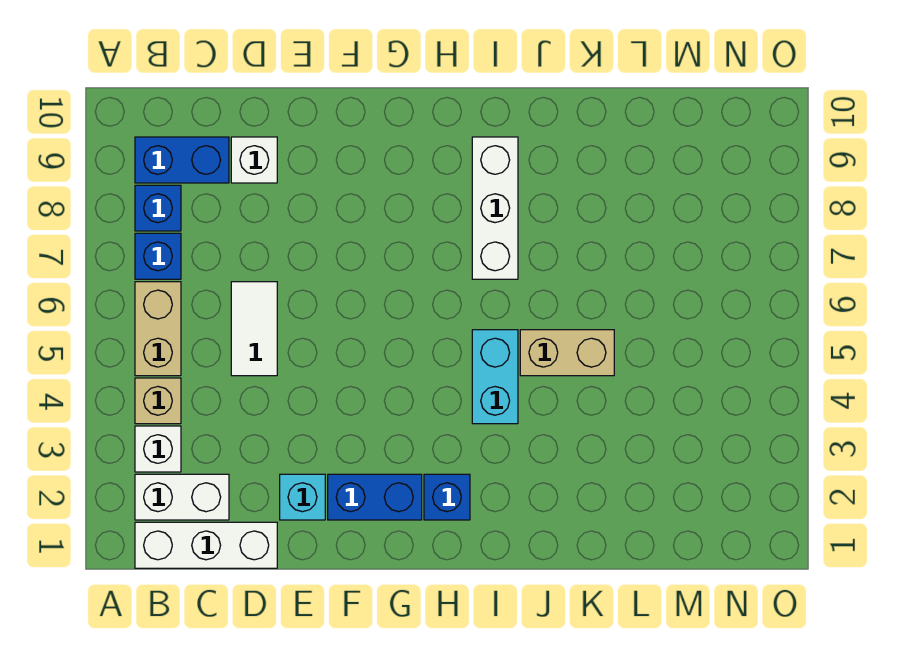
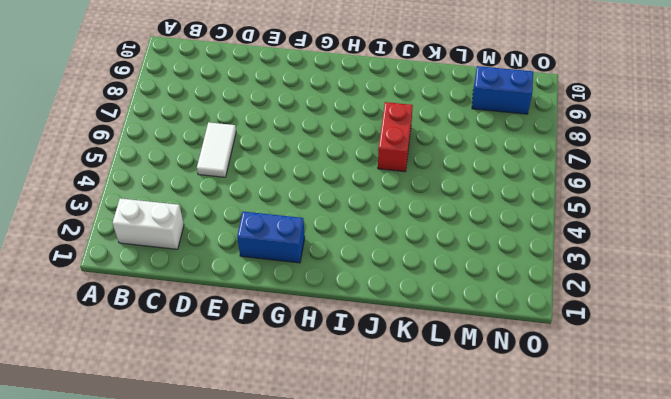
red brick J6:J7 level 1 -> none
blue brick M9:N9 level 1 -> blue brick B9:C9 level 1
none -> white brick B1:D1 level 1
none -> white brick B3 level 1
none -> tan brick B4 level 1

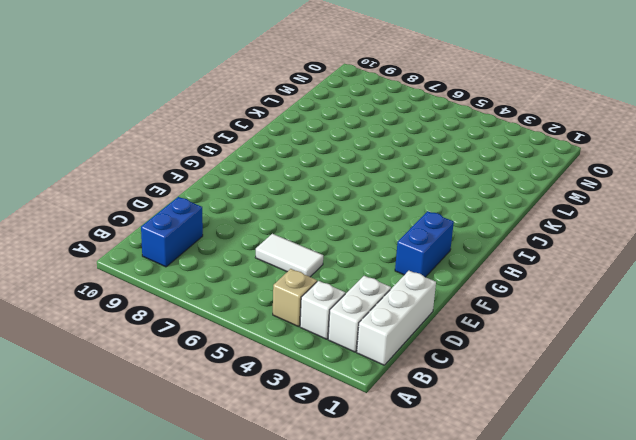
none -> tan brick B5:B6 level 1
none -> blue brick B7 level 1
none -> blue brick B8 level 1

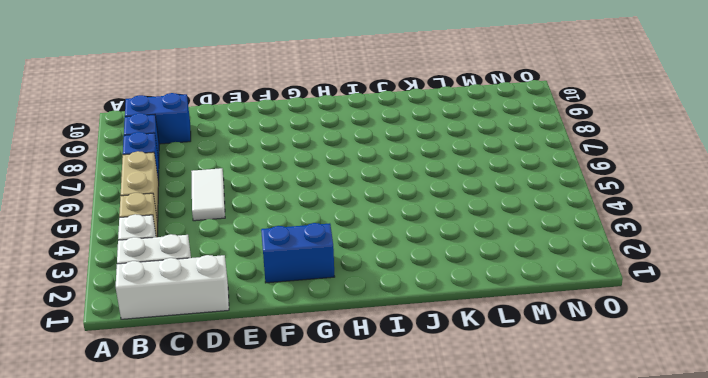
none -> white brick D9 level 1
none -> cyan brick E2 level 1
none -> blue brick H2 level 1

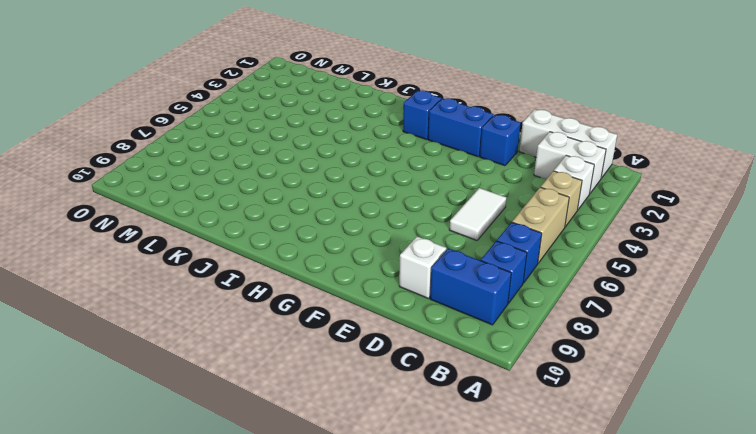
blue brick E2 level 1 -> cyan brick E2 level 1
none -> cyan brick I4:I5 level 1
none -> white brick I7:I9 level 1
none -> tan brick J5:K5 level 1

